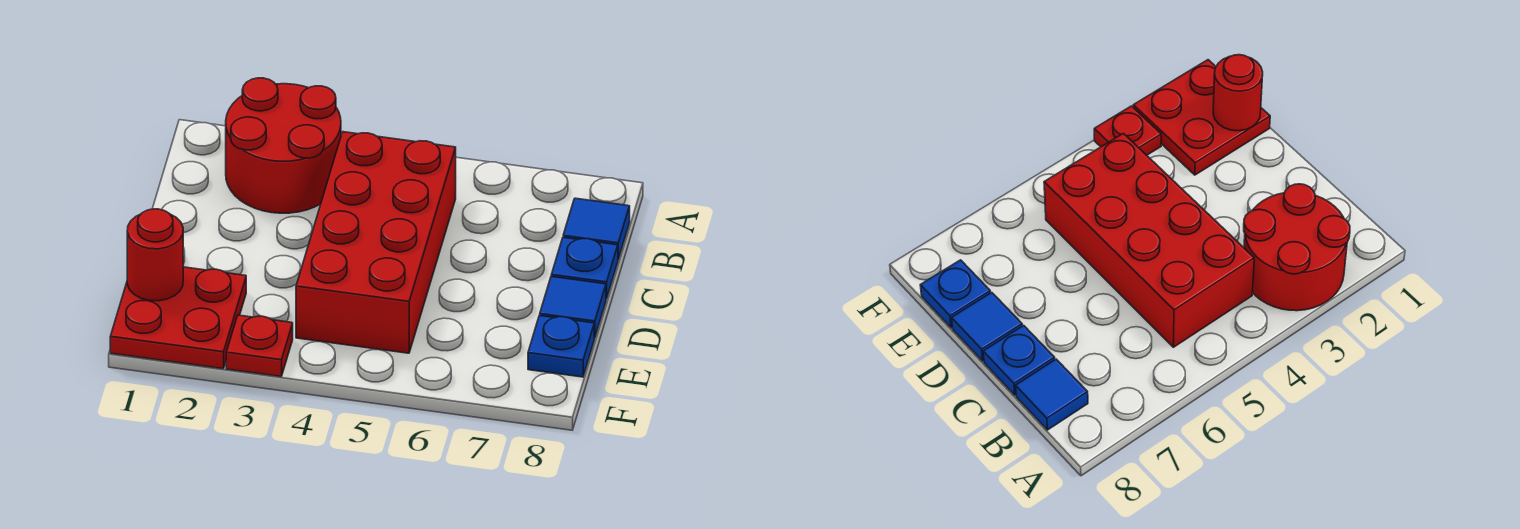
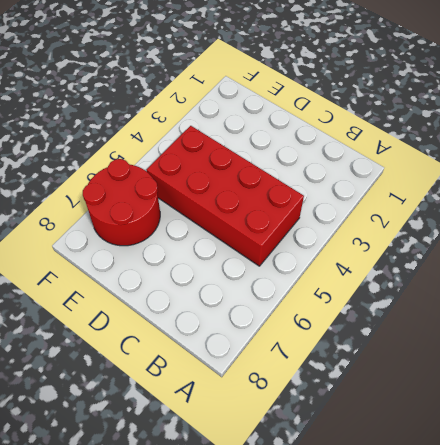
red round brick E6:F7 level 1 -> red round brick A2:B3 level 1
none -> blue tile B8 level 1
none -> blue plate C8 level 1

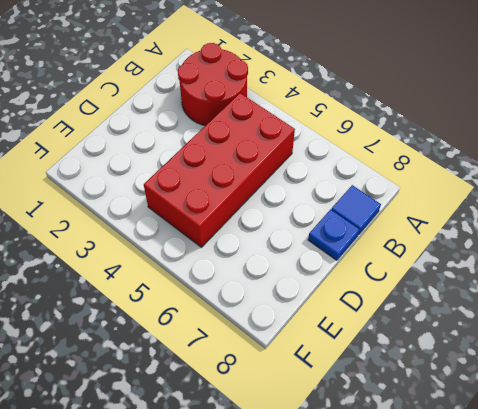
none -> blue tile D8 level 1
none -> red plate E1:F2 level 1

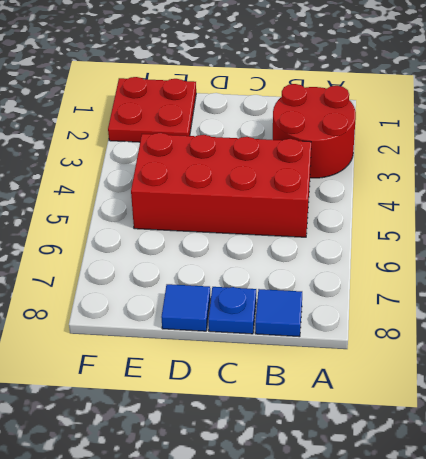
none -> blue plate E8 level 1
none -> red plate F3 level 1

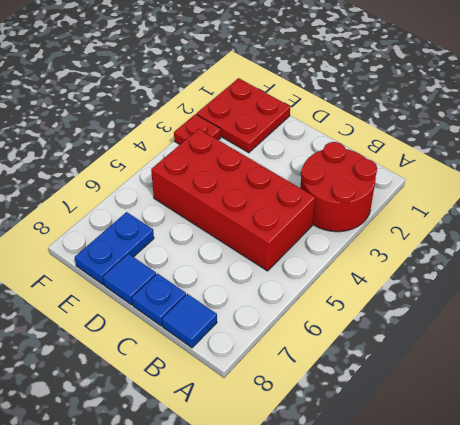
blue plate E7:E8 level 1 -> blue plate E8 level 1
none -> red round brick E1 level 2

